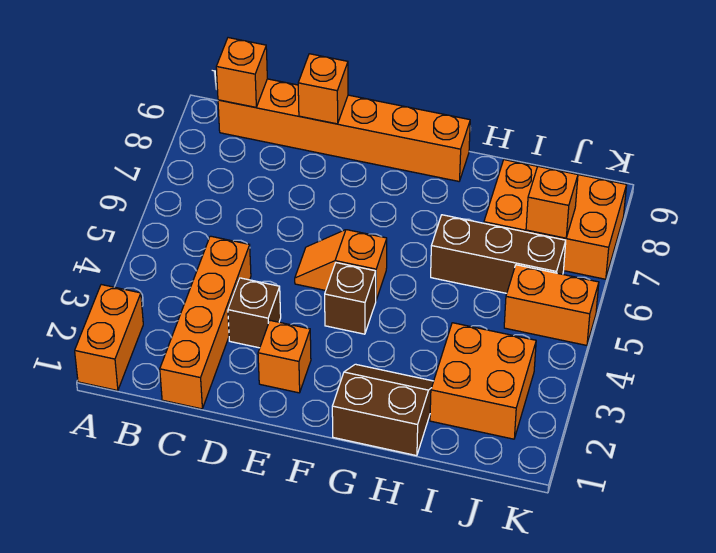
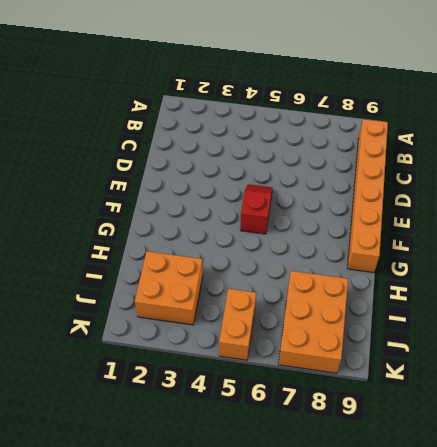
red slope E5:F5 level 1 top F -> orange slope E5:F5 level 1 top F
none -> orange brick A1:A2 level 1
none -> orange brick C1:C4 level 1
none -> brown brick D3 level 1

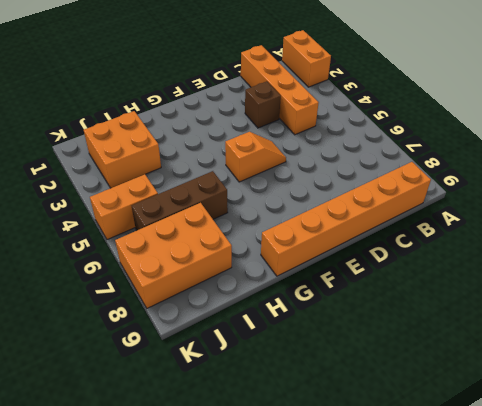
none -> orange brick E2 level 1
none -> brown brick F4 level 1
none -> brown slope G1:H2 level 1 top 1

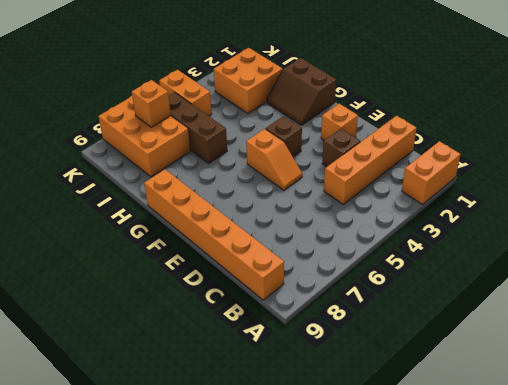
none -> orange brick B9 level 2
none -> orange brick D9 level 2

